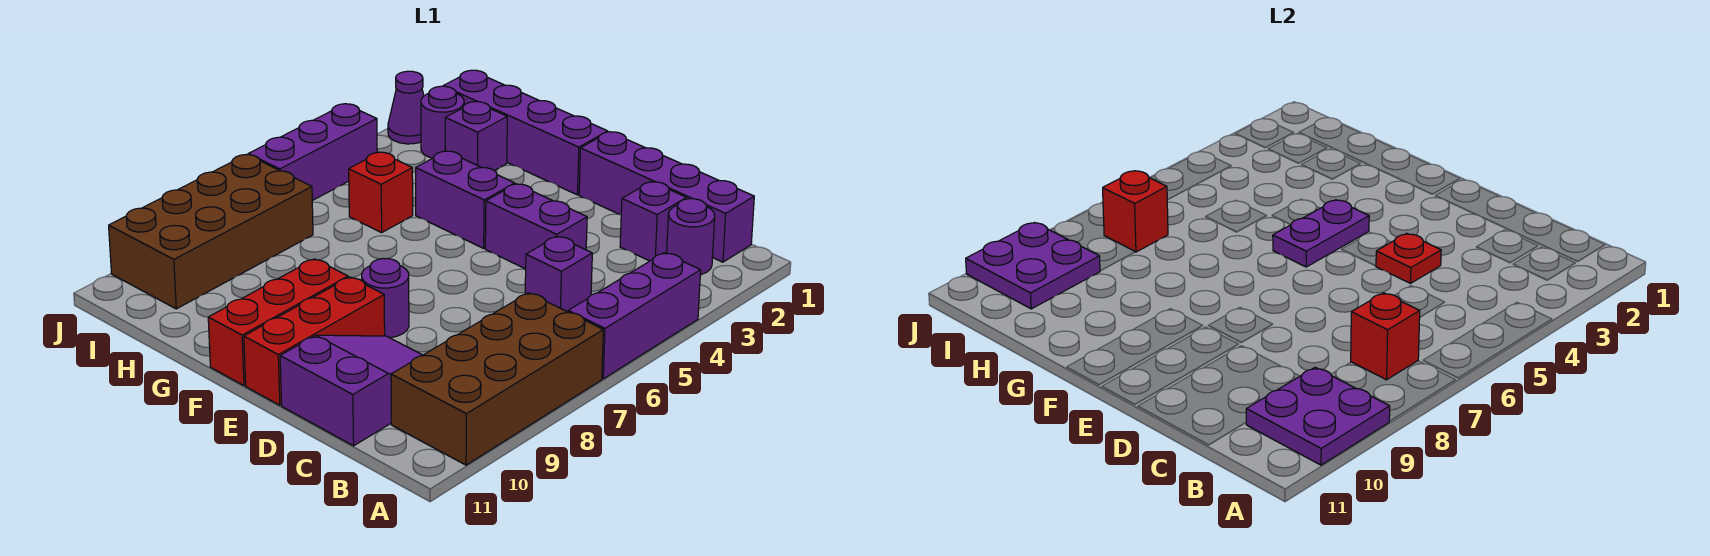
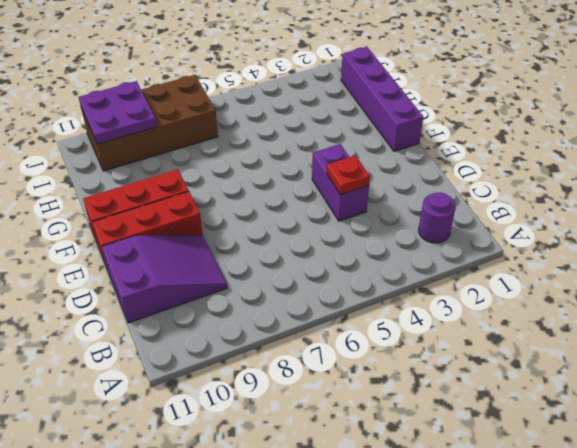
none -> purple brick A4:A6 level 1
none -> brown brick A7:B10 level 1
none -> purple brick B1:E1 level 1

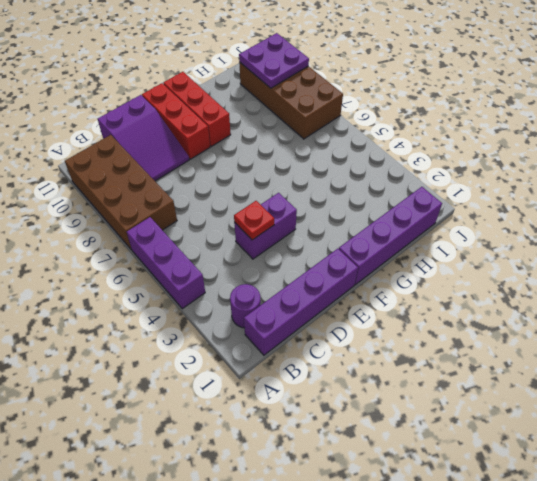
none -> purple brick C2 level 1
none -> purple brick C5 level 1
none -> purple round brick E8 level 1

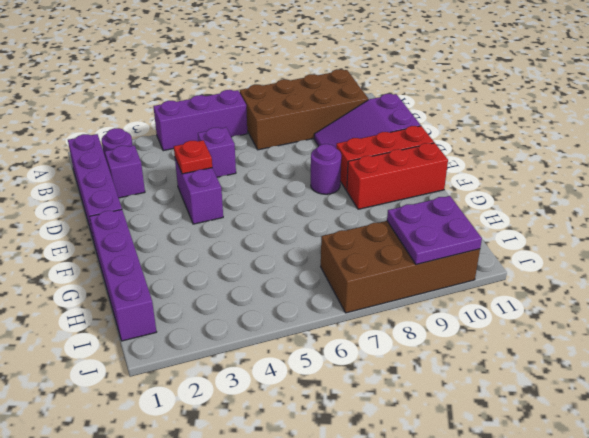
none -> purple brick F4:G4 level 1
none -> purple brick H2 level 1
none -> red brick H5 level 1

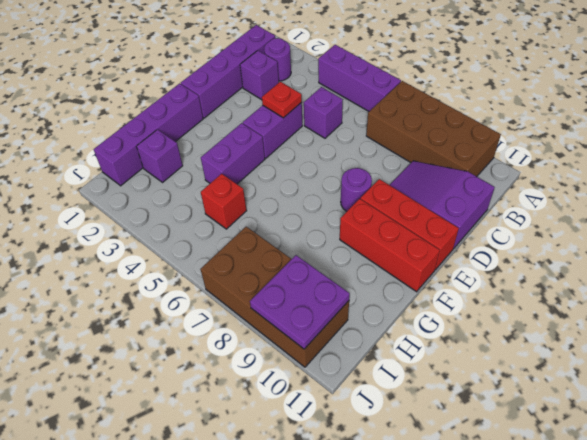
none -> purple round brick I2 level 1
none -> purple cone J2 level 1
none -> purple brick J4:J6 level 1

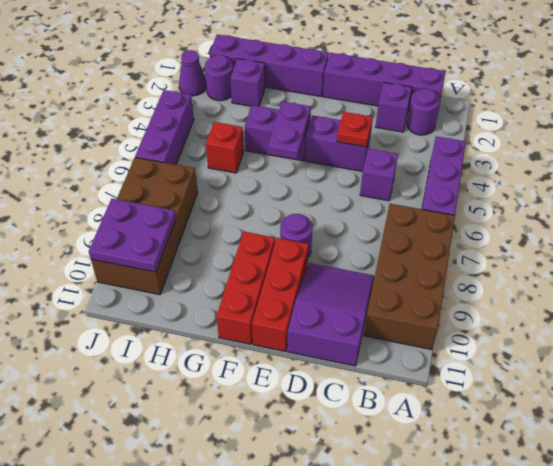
none -> purple plate A9:B10 level 2
none -> red brick B7 level 2
none -> red brick I7 level 2

